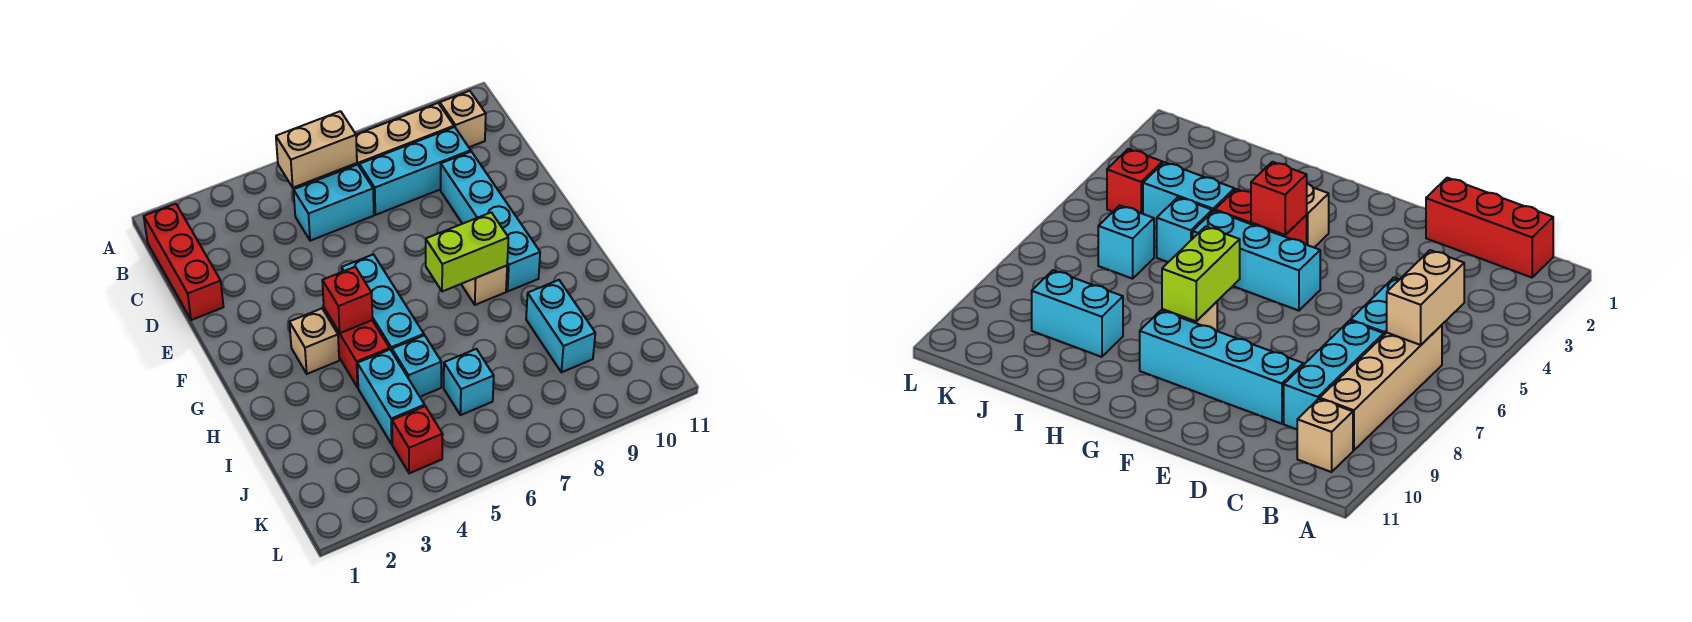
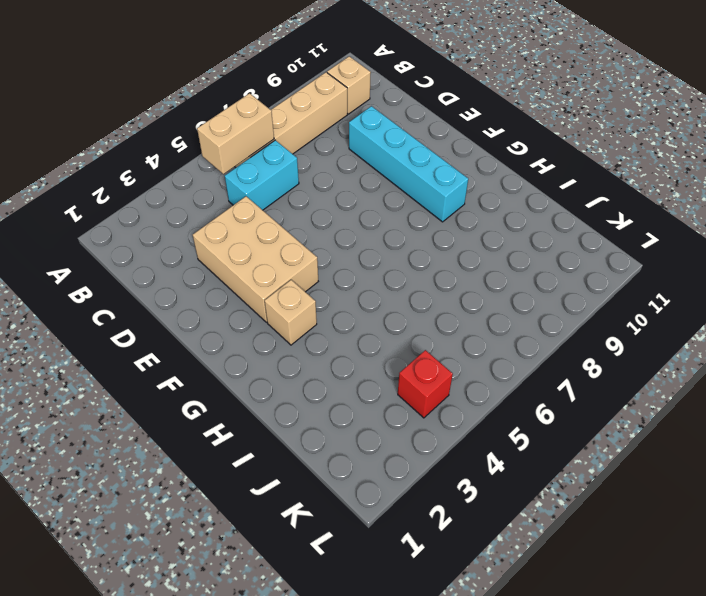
tan brick D3:F4 level 1 -> none
none -> red brick B1:D1 level 1
none -> cyan brick C7:C9 level 1
none -> cyan brick F5:H5 level 1

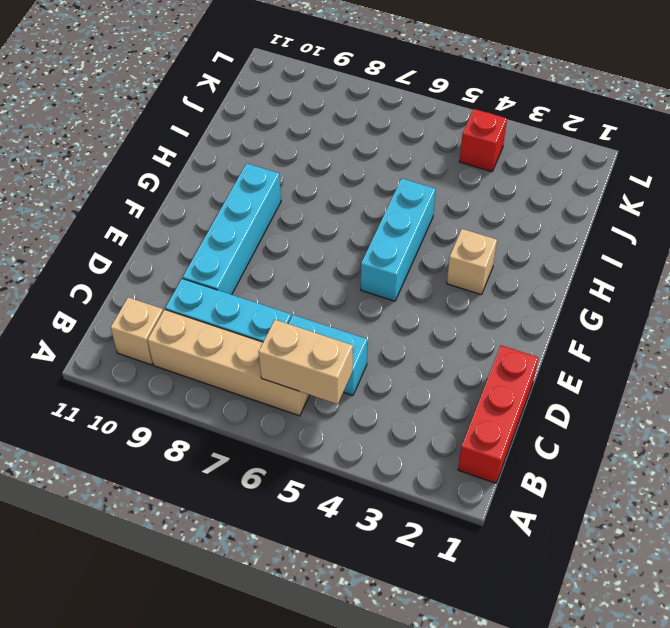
none -> red brick G4:H4 level 1
none -> tan brick G8 level 1
none -> cyan brick I4:J4 level 1

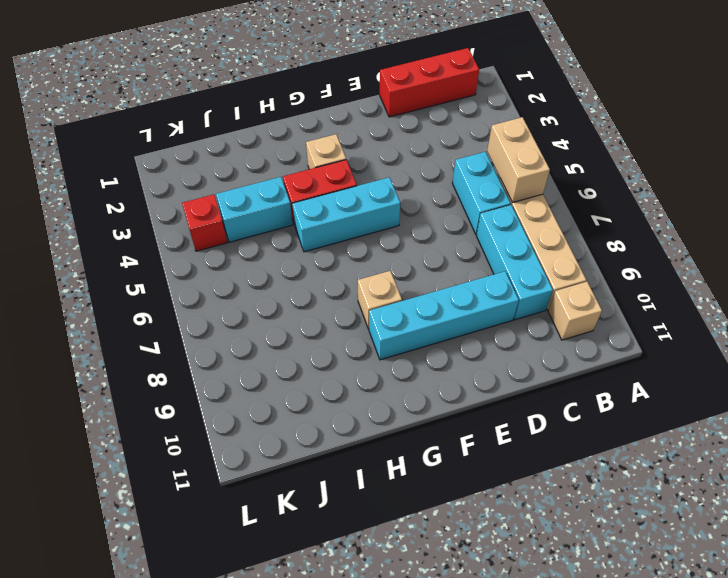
none -> cyan brick I5 level 1
none -> cyan brick I9:J9 level 1
none -> cyan brick J6 level 1

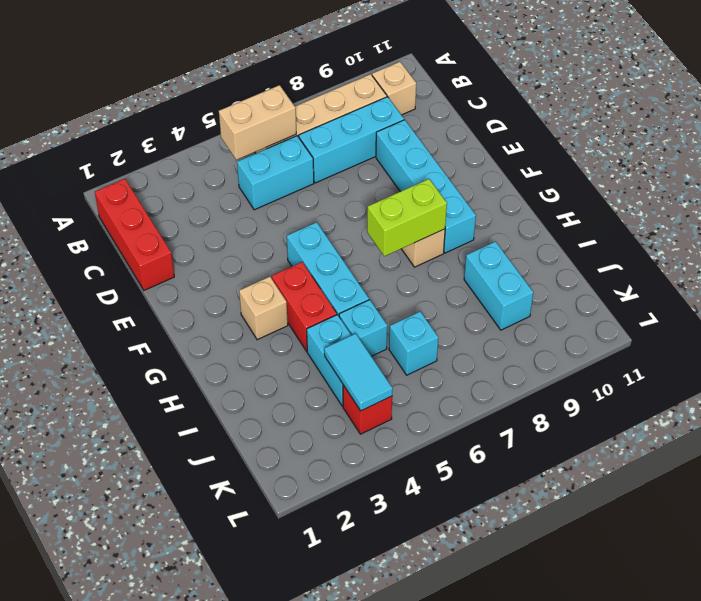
cyan tile J4:K4 level 2 -> none
none -> red brick G4 level 2

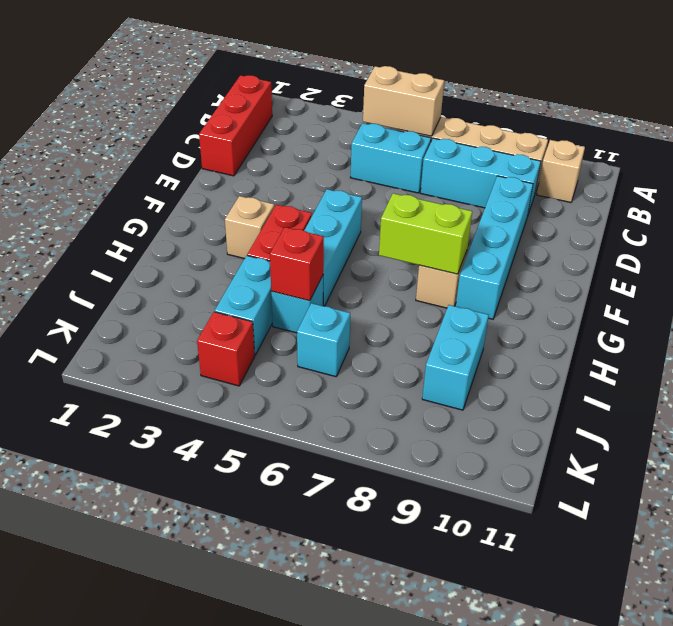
red brick I5 level 2 -> red brick G4 level 2

